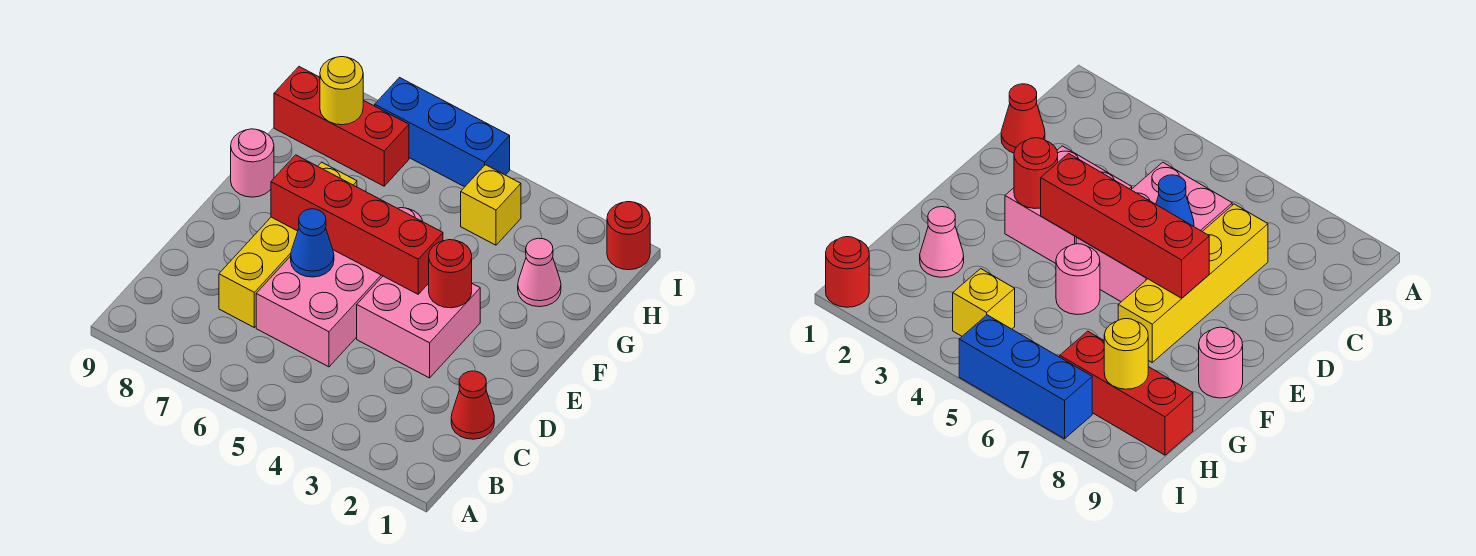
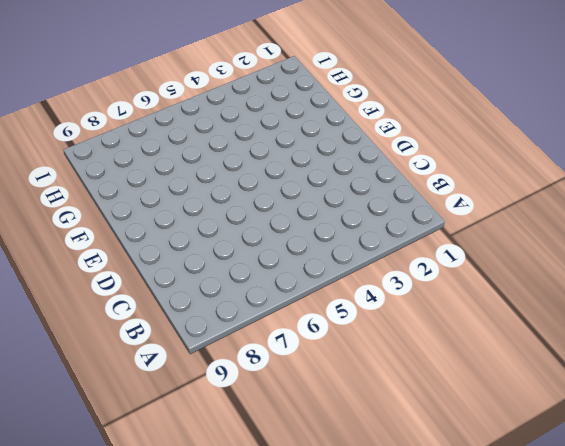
none -> red cone C1 level 1
none -> pink brick C5:E6 level 1
none -> yellow brick C7:F7 level 1

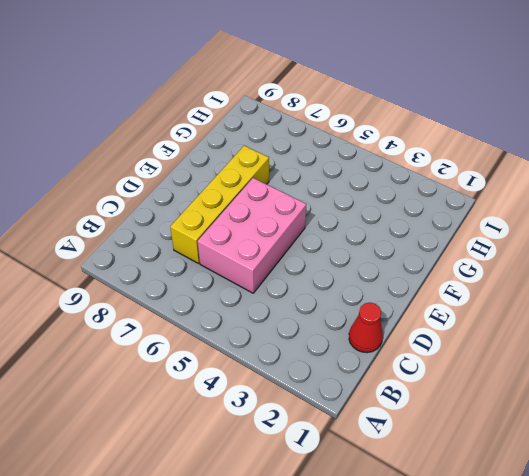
none -> pink brick D3:E4 level 1
none -> pink round brick F5 level 1
none -> pink round brick F9 level 1

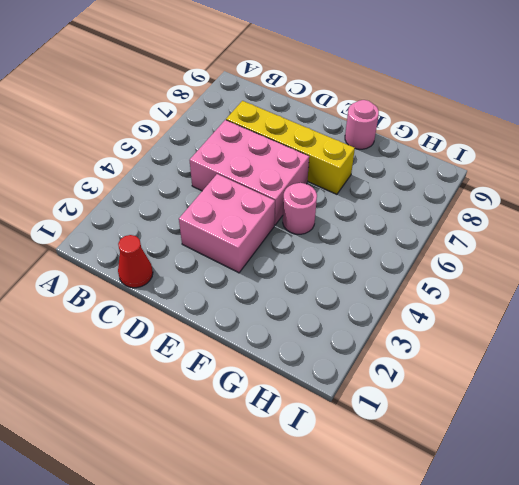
none -> pink cone G2 level 1
none -> yellow brick H4 level 1
none -> red brick H7:H9 level 1

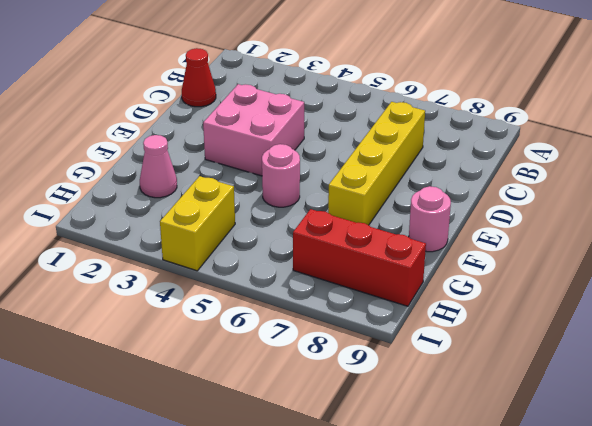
yellow brick H4:I4 level 1 -> yellow brick H4 level 1
none -> pink brick C5:E6 level 1
none -> red round brick I1 level 1
none -> blue brick I5:I7 level 1

